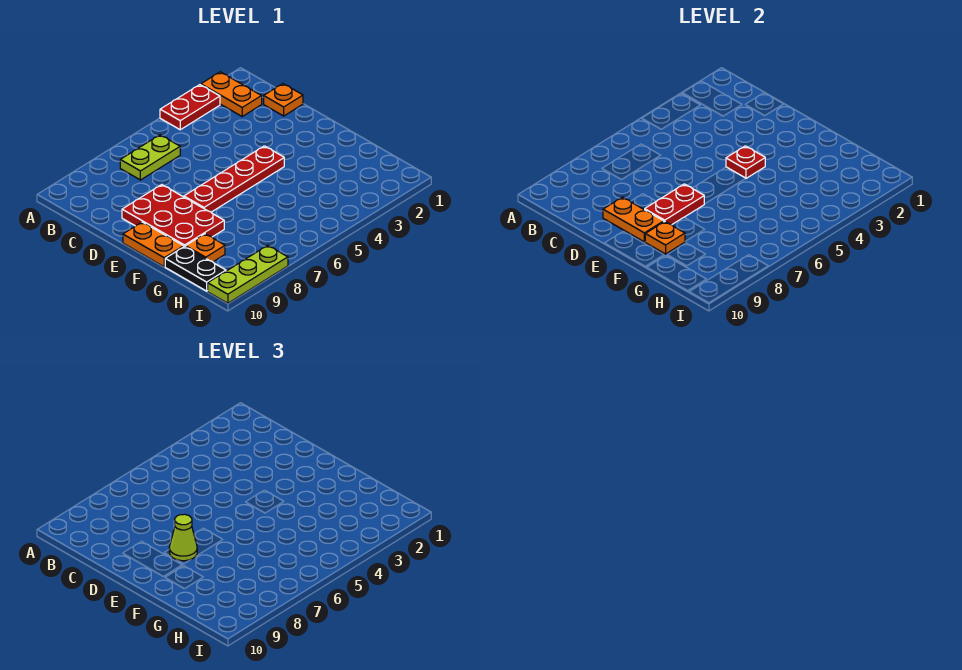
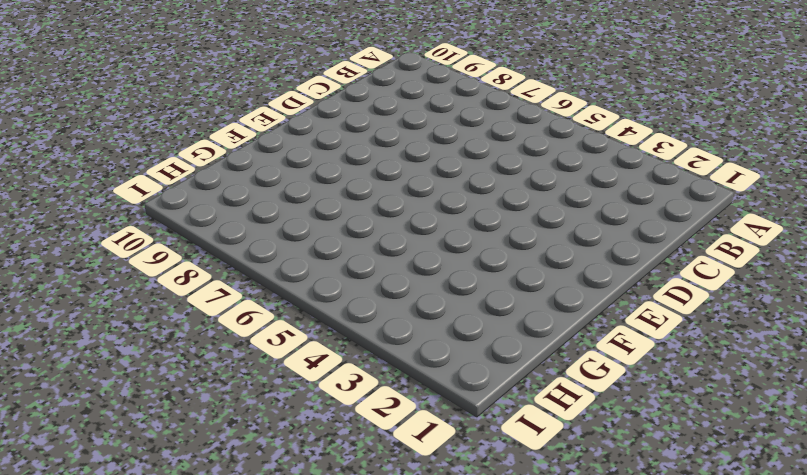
none -> orange plate A2:B2 level 1
none -> red plate A3:A4 level 1
none -> lime plate B6:B7 level 1

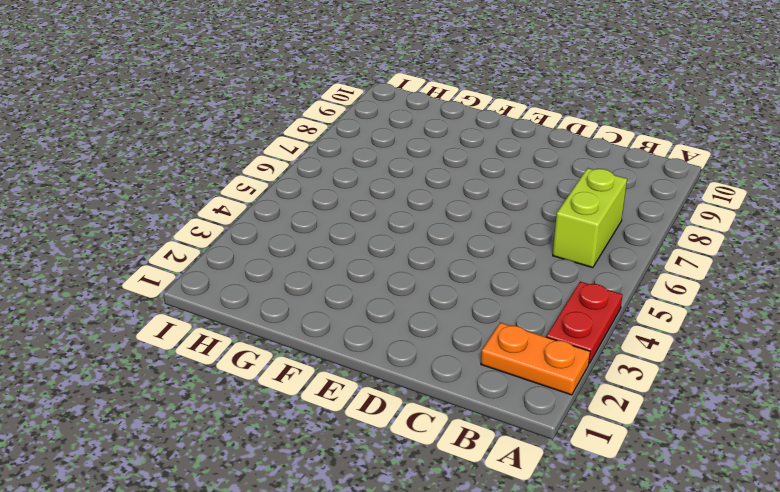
lime brick B6:B7 level 1 -> lime plate B6:B7 level 1
none -> orange plate C1 level 1
none -> red plate D8:F9 level 1
none -> red plate E4:E7 level 1

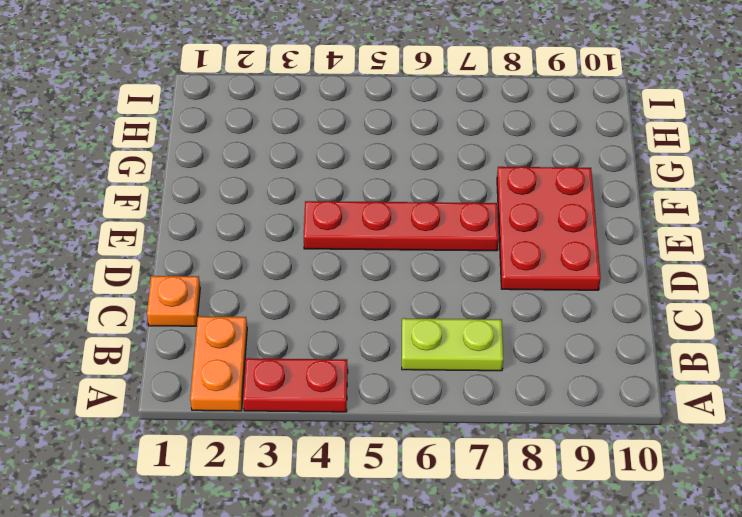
none -> orange plate E10:F10 level 1
none -> orange plate G9 level 1
none -> black plate G10:H10 level 1

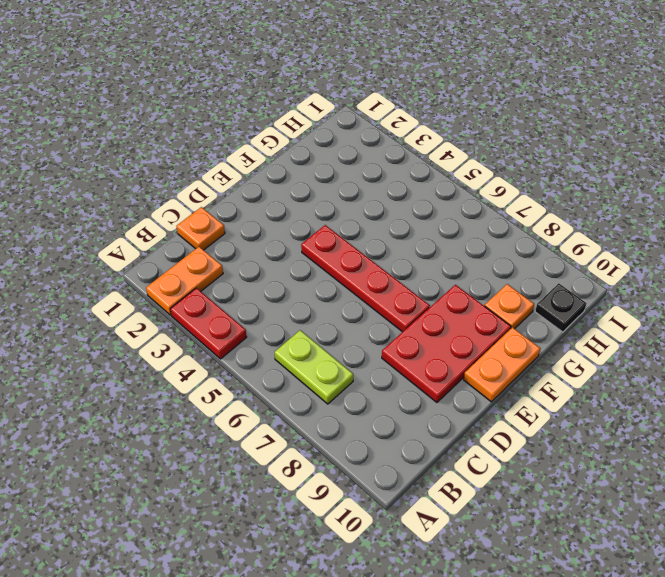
black plate H10 level 1 -> black plate G10:H10 level 1
none -> lime plate I8:I10 level 1
none -> orange plate D9:E9 level 2
none -> red plate E4 level 2

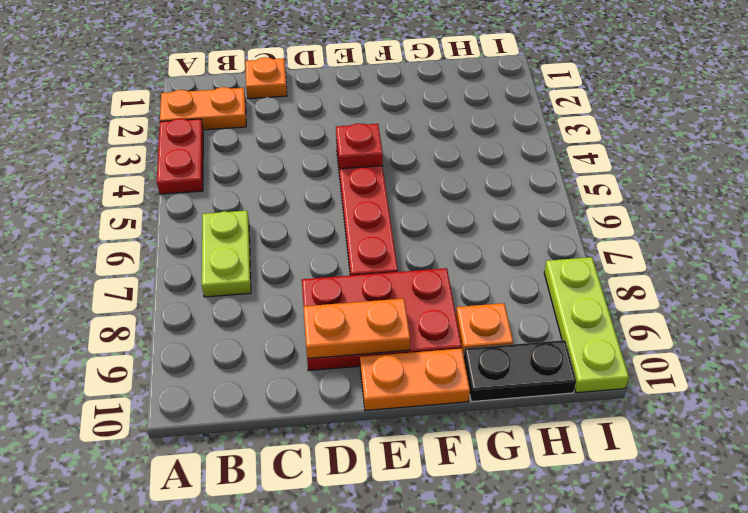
none -> red plate E7:E8 level 2
none -> orange plate F9 level 2
none -> lime cone E8 level 3

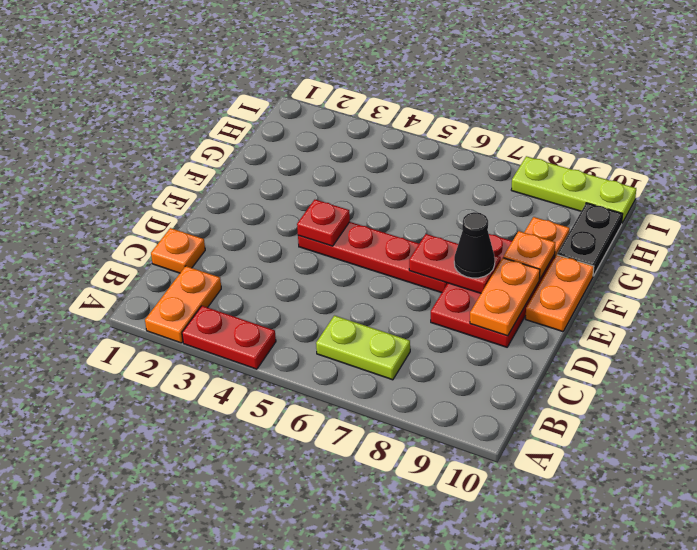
black cone E8 level 3 -> lime cone E8 level 3

